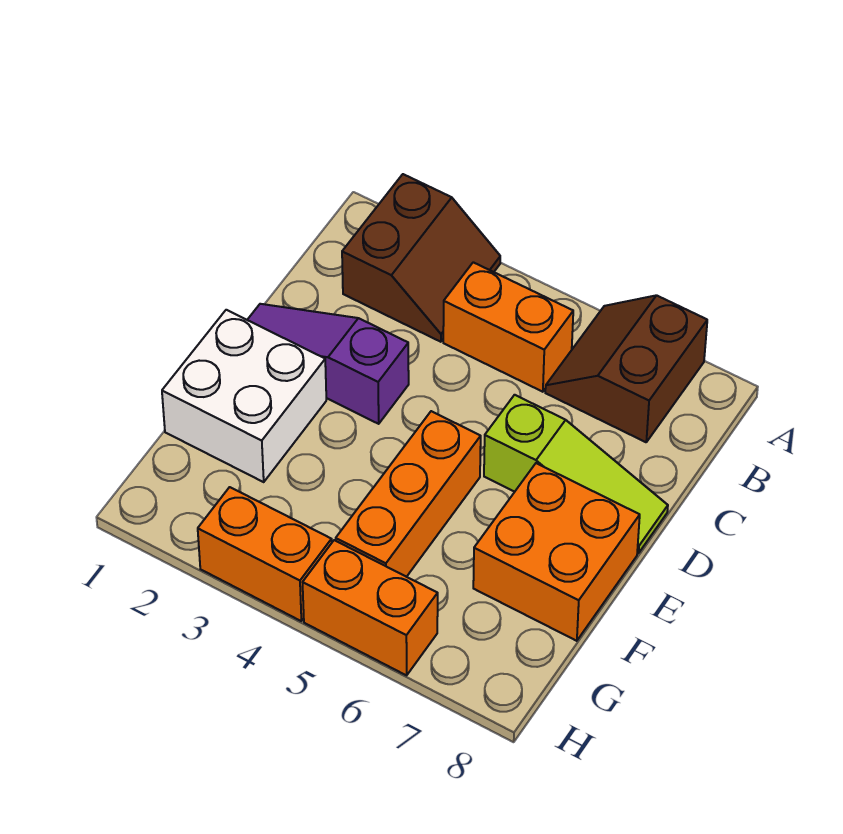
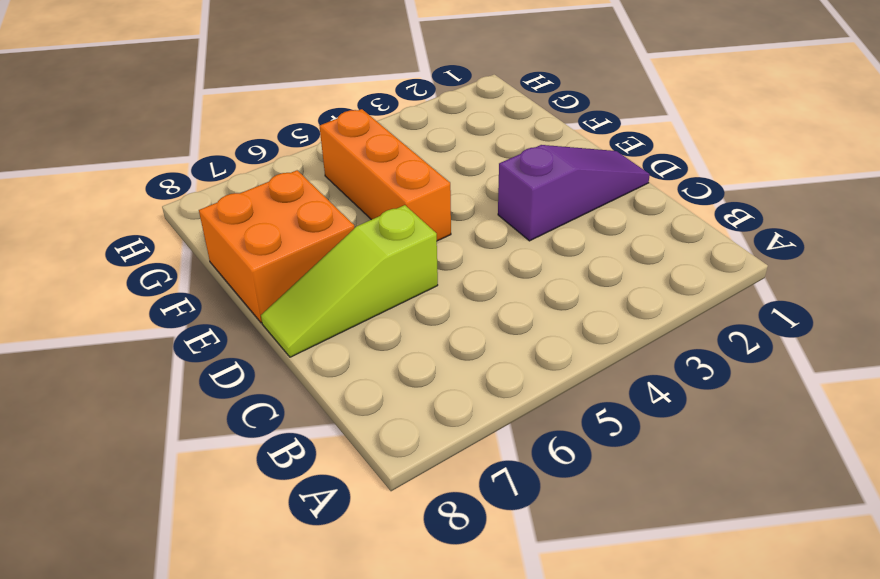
none -> brown slope A2:B3 level 1 top 2
none -> brown slope A6:B7 level 1 top 7

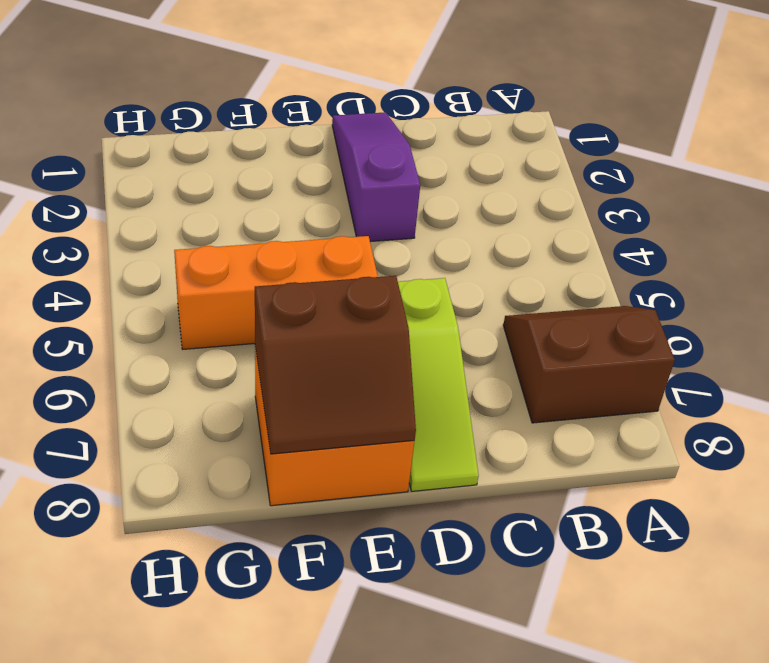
brown slope E7:F8 level 2 top 7 -> brown slope A2:B3 level 1 top 2
none -> orange brick B4:B5 level 1
none -> white brick E1:F2 level 1

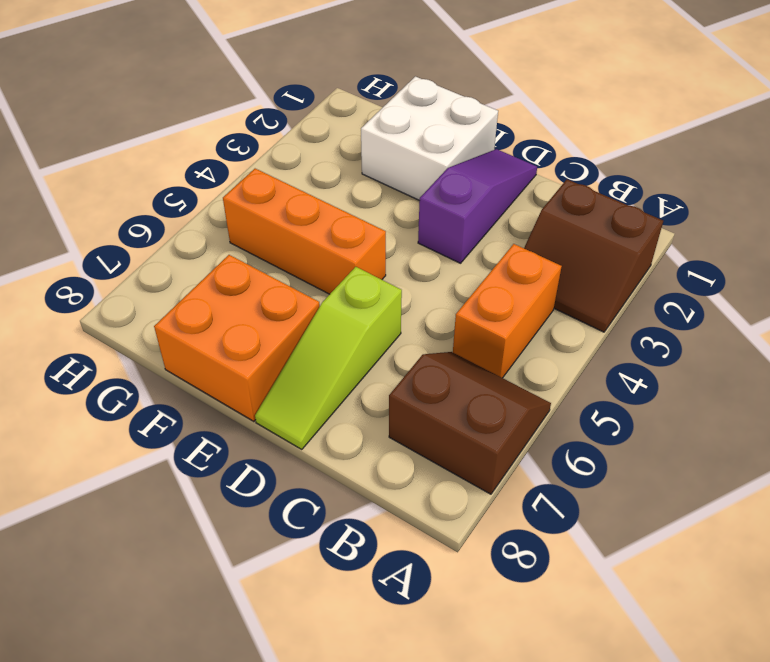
none -> orange brick H3:H4 level 1
none -> orange brick H5:H6 level 1

